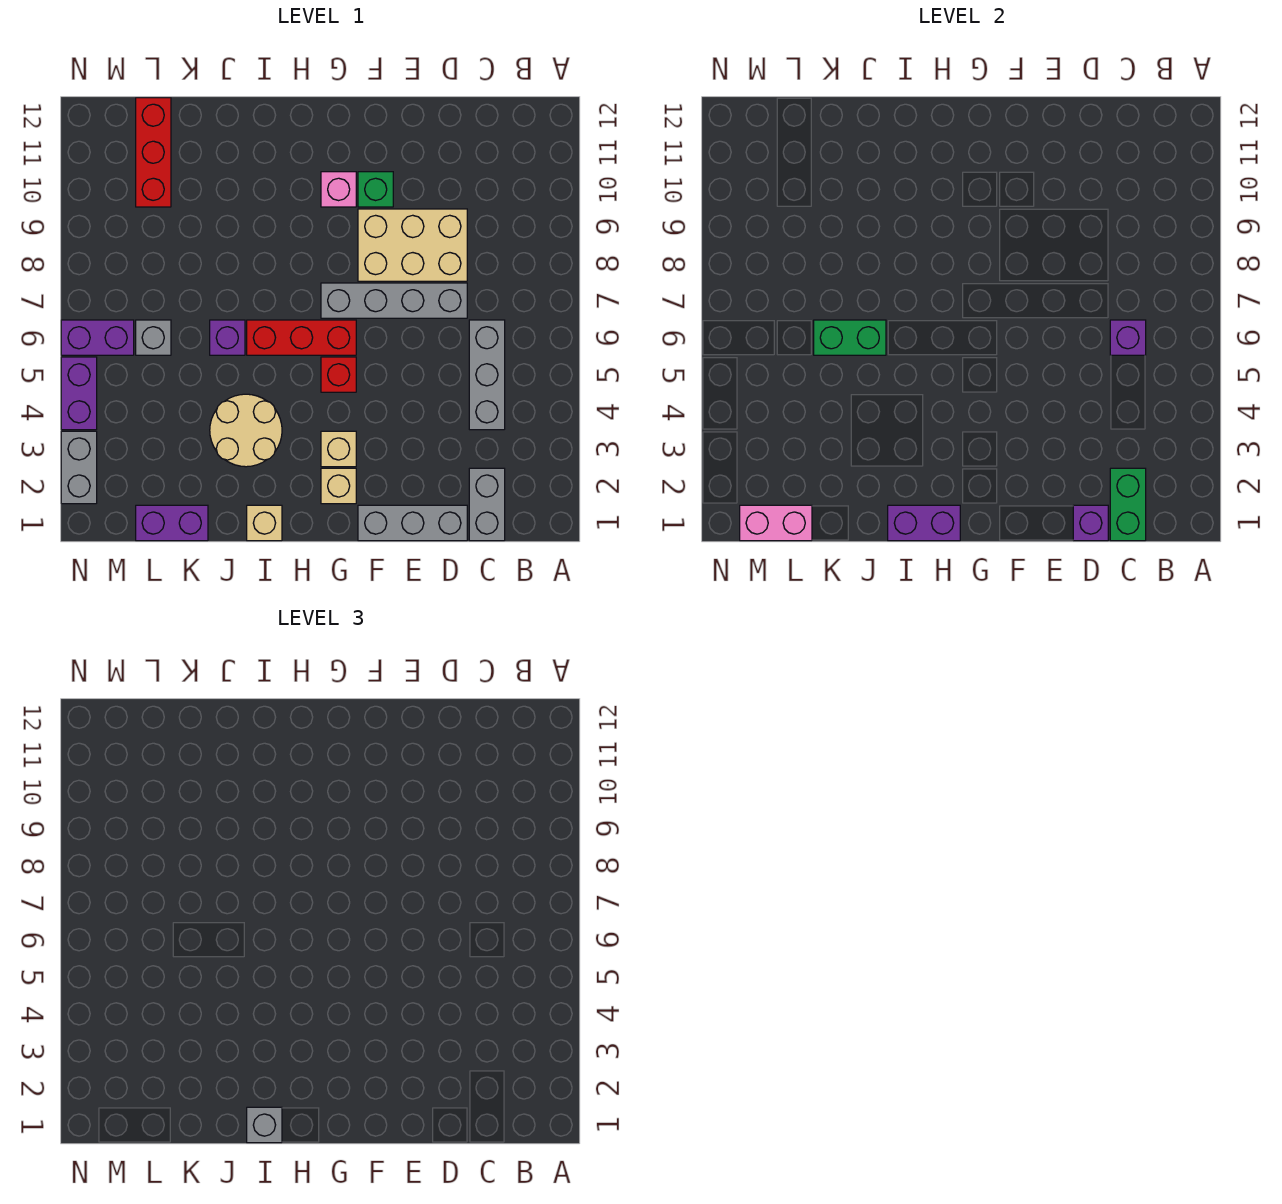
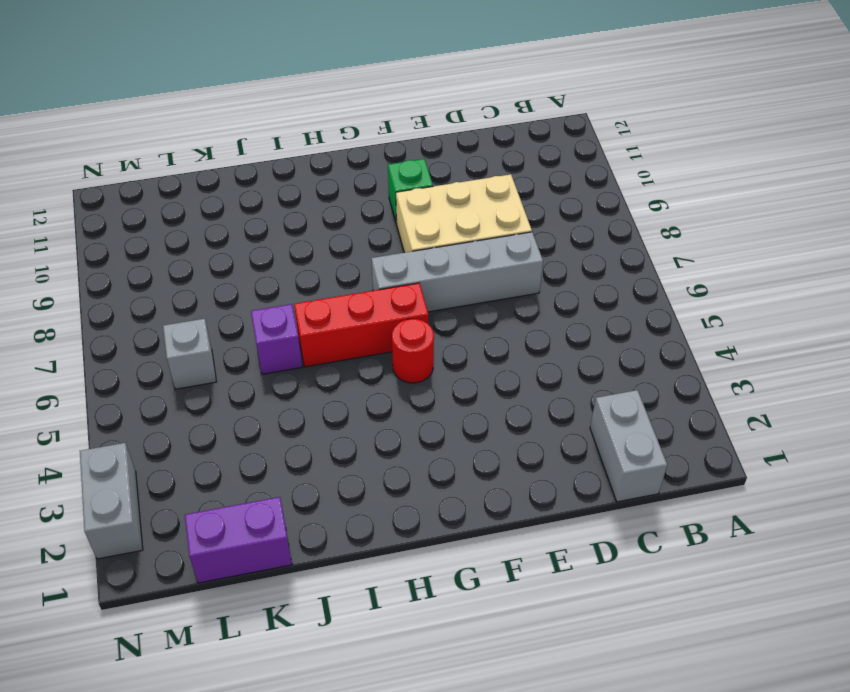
red round brick G5 level 1 -> red brick G5 level 1
none -> grey brick C4:C6 level 1
none -> grey brick D1:F1 level 1
none -> tan brick G2 level 1

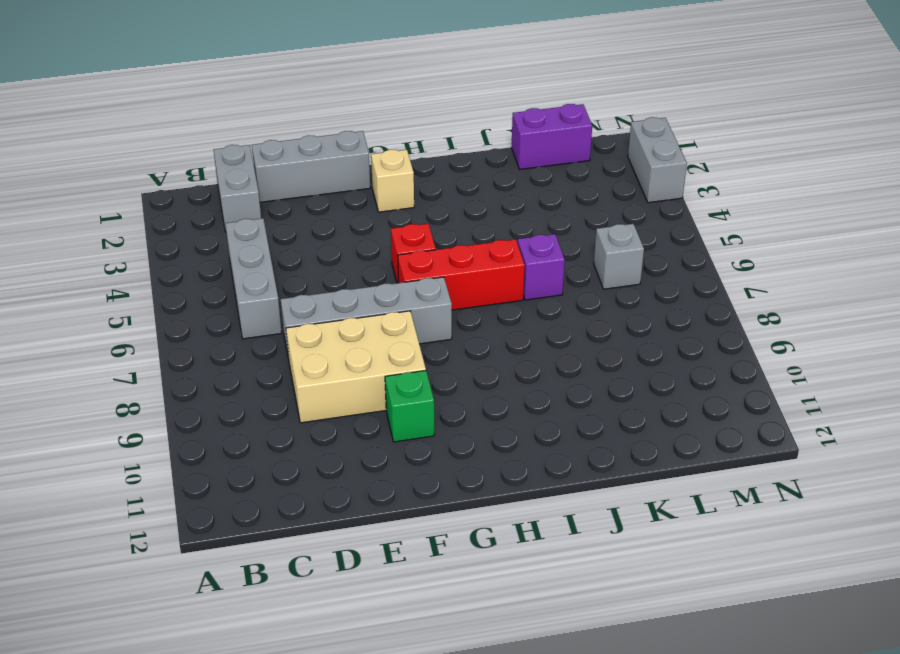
none -> tan brick G3 level 1
none -> pink brick G10 level 1
none -> tan brick I1 level 1

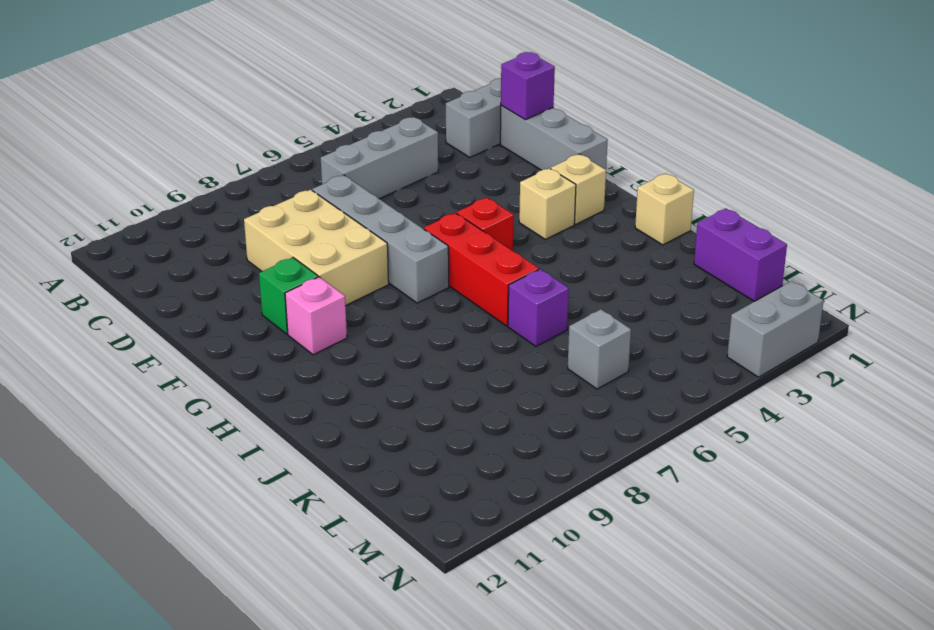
none -> tan round brick I3:J4 level 1
none -> red brick L10:L12 level 1
none -> purple brick M6:N6 level 1

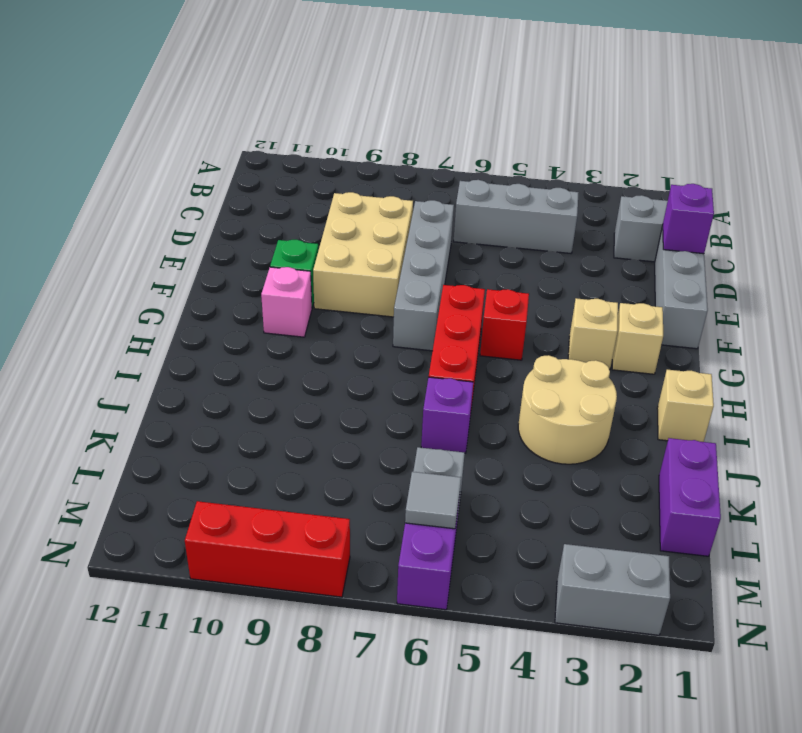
grey tile M6 level 2 -> none
red brick N8:N10 level 1 -> red brick L10:L12 level 1
none -> purple brick N4:N5 level 1
none -> green brick C1:C2 level 2
none -> purple brick C6 level 2

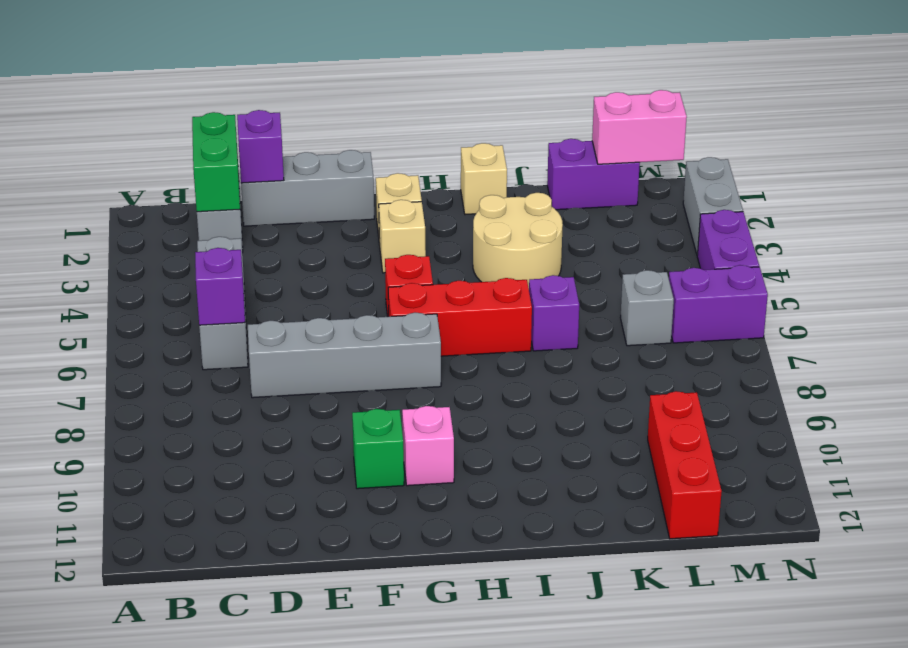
none -> tan brick D8:F9 level 1
none -> purple brick H1:I1 level 2
none -> green brick J6:K6 level 2

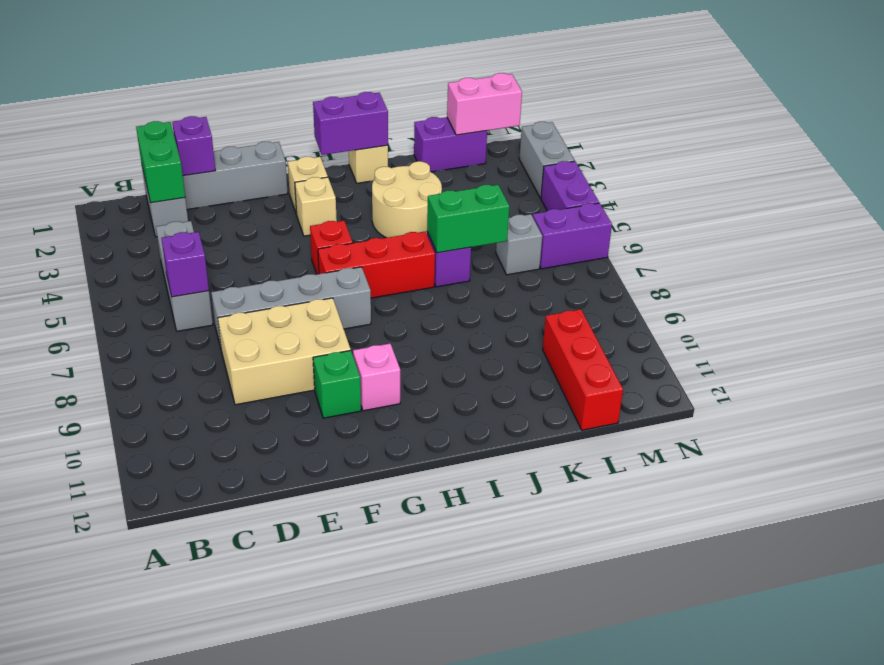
none -> grey brick I1 level 3

